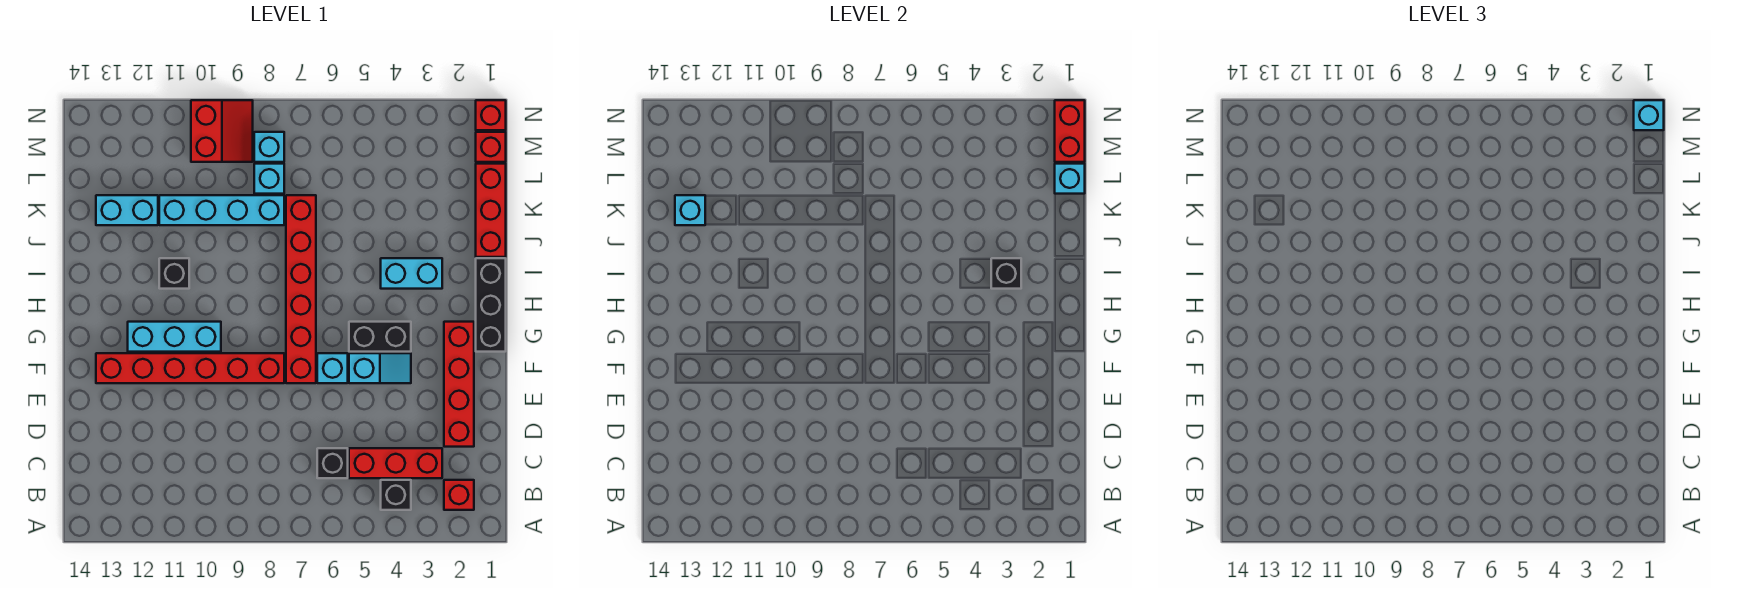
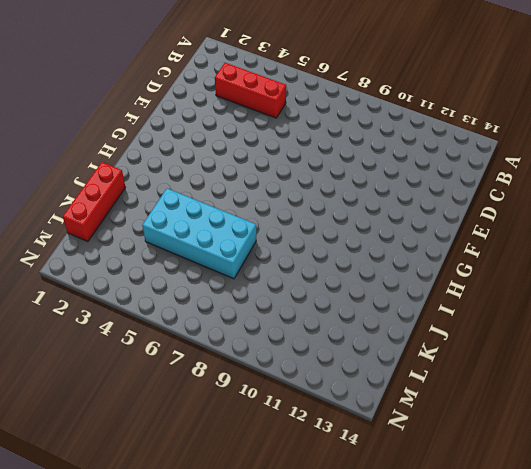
cyan brick J4:K7 level 1 -> red brick F7:K7 level 1
none -> red brick B2 level 1
none -> black brick B4 level 1
none -> black brick C6 level 1

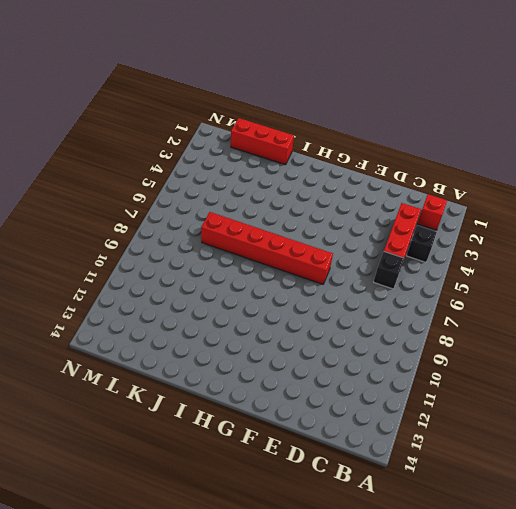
none -> red brick D2:G2 level 1
none -> cyan slope F4:F5 level 1 top 5
none -> cyan brick F6 level 1

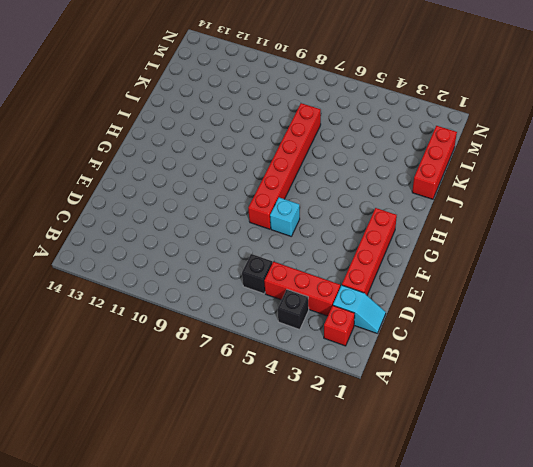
cyan slope C1:C2 level 1 top 2 -> cyan slope F4:F5 level 1 top 5
none -> red brick F8:F13 level 1
none -> black brick G1:I1 level 1
none -> black brick G4:G5 level 1

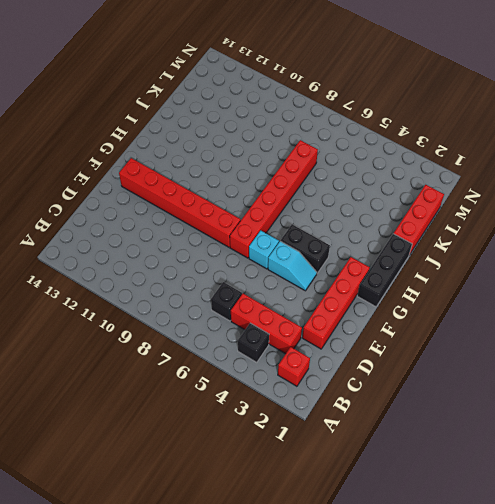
none -> cyan brick G10:G12 level 1
none -> cyan brick I3:I4 level 1
none -> black brick I11 level 1

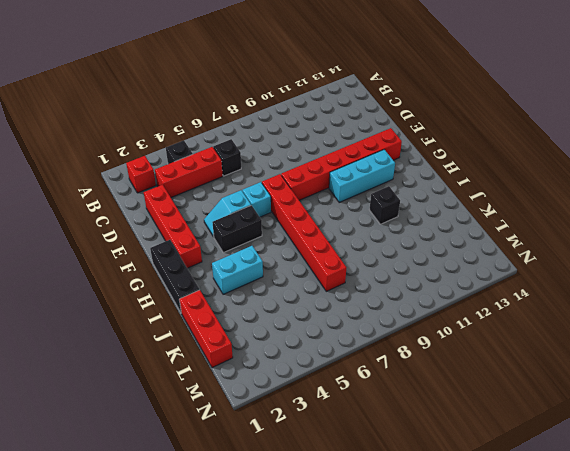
none -> cyan brick K8:K11 level 1
none -> cyan brick K12:K13 level 1
none -> cyan brick L8 level 1

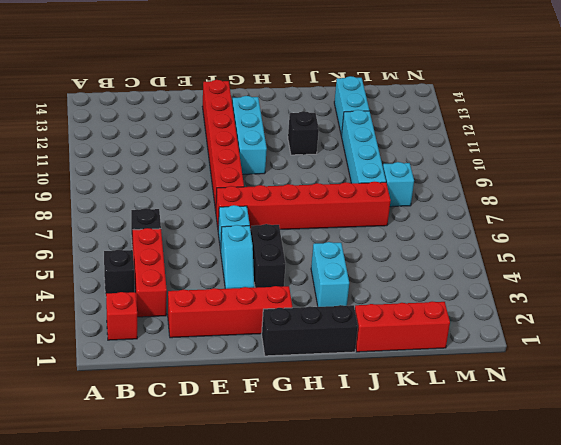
none -> red brick M1 level 1
none -> cyan brick M8 level 1
none -> red slope M9:N10 level 1 top 10

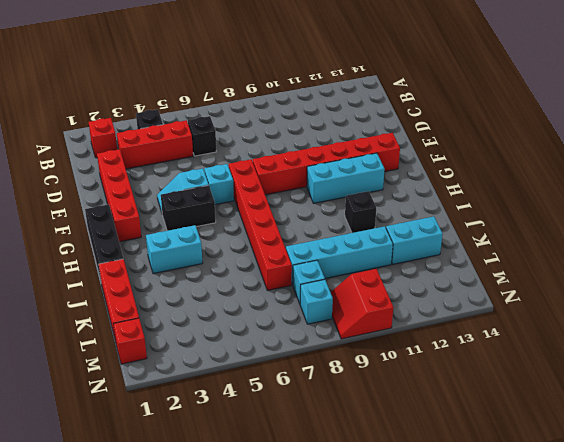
none -> red brick N1 level 1
none -> black brick I3 level 2
none -> cyan brick K13 level 2

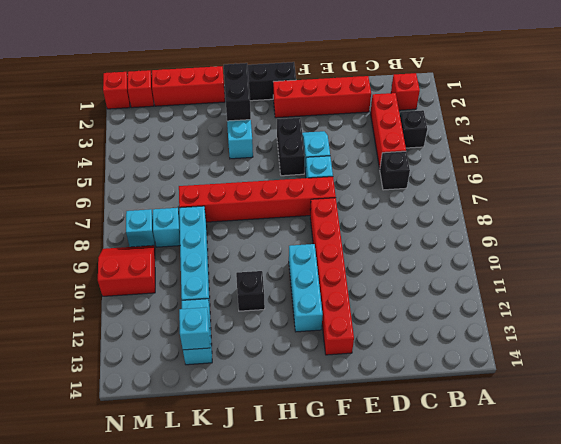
black brick I2:I3 level 2 -> black brick I3 level 2
none -> cyan brick L1 level 2
none -> red brick M1:N1 level 2
none -> cyan brick N1 level 3

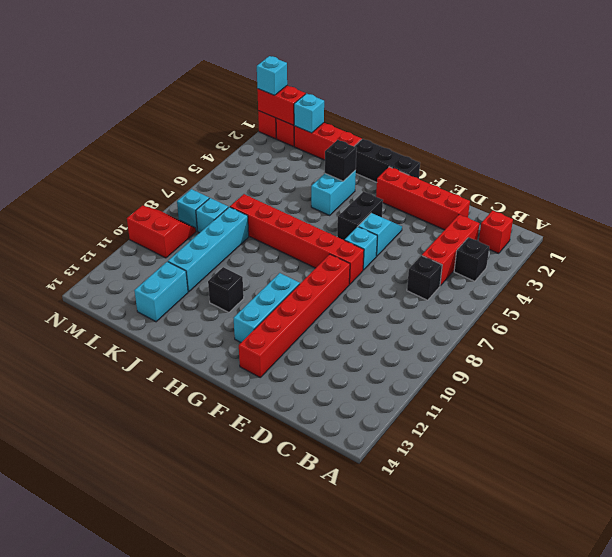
none -> cyan brick K13 level 2

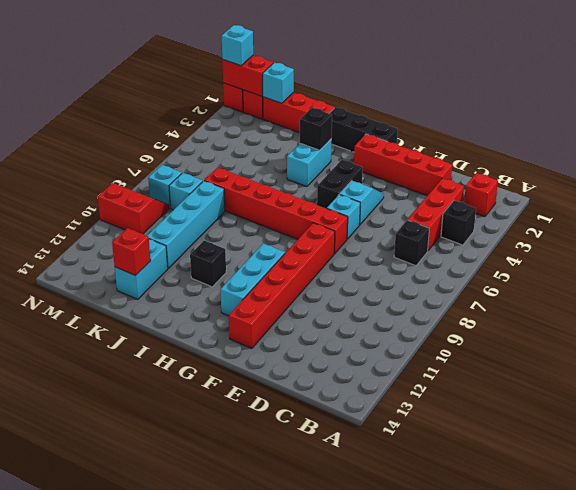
red brick K13 level 2 -> cyan brick K13 level 2

